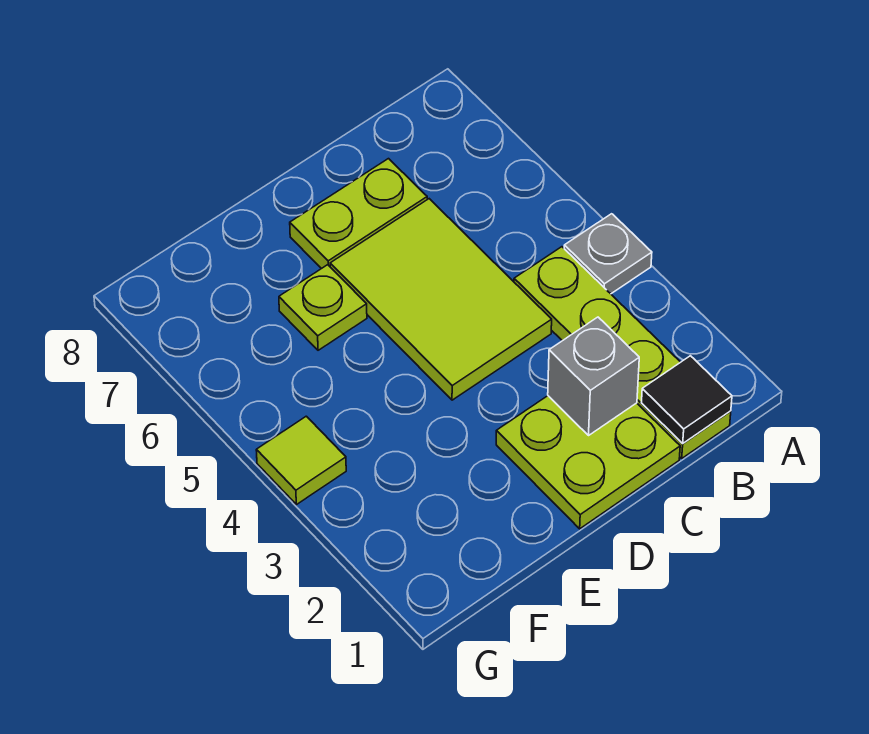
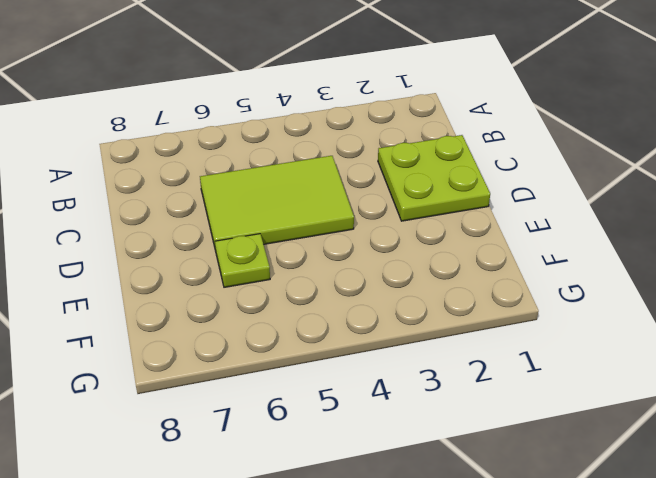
none -> grey plate A4 level 1
none -> lime plate B1:B4 level 1

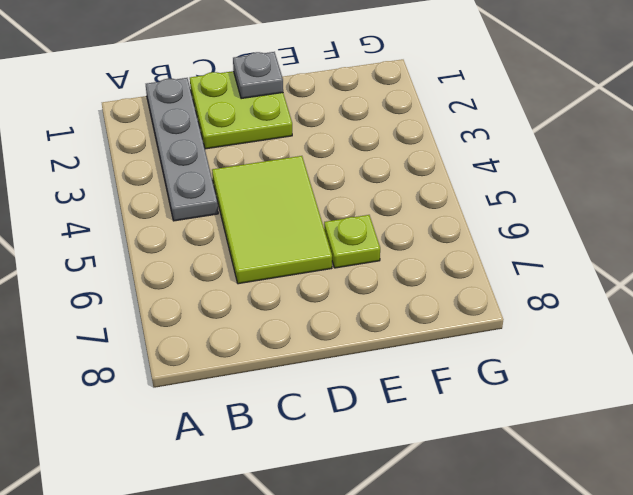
grey plate B1:B4 level 1 -> lime plate B1:B4 level 1
grey plate D1 level 2 -> grey plate A4 level 1
none -> lime plate C7:D7 level 1
none -> lime tile G4 level 1

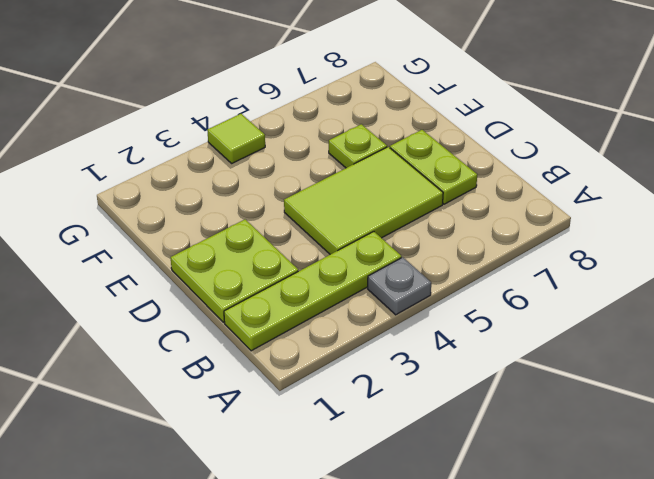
none -> black tile B1 level 2
none -> grey brick C2 level 2

